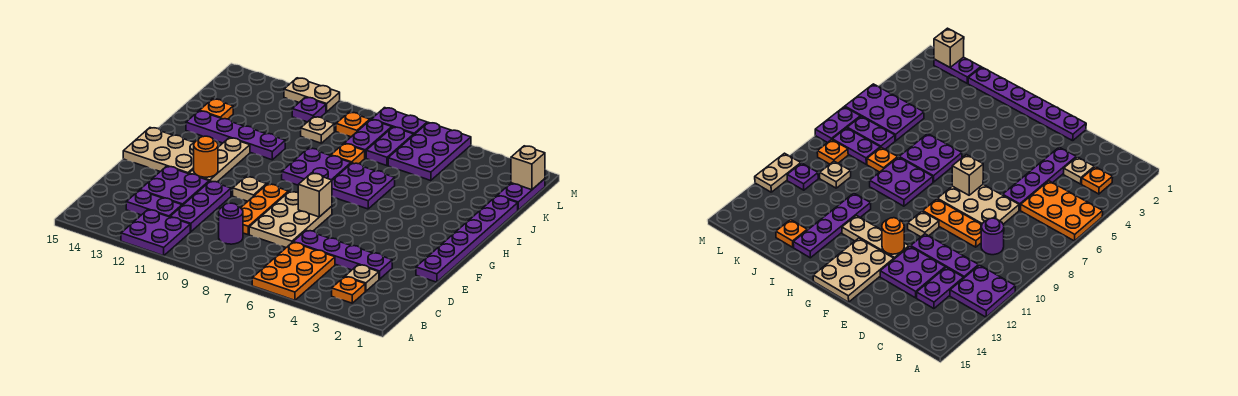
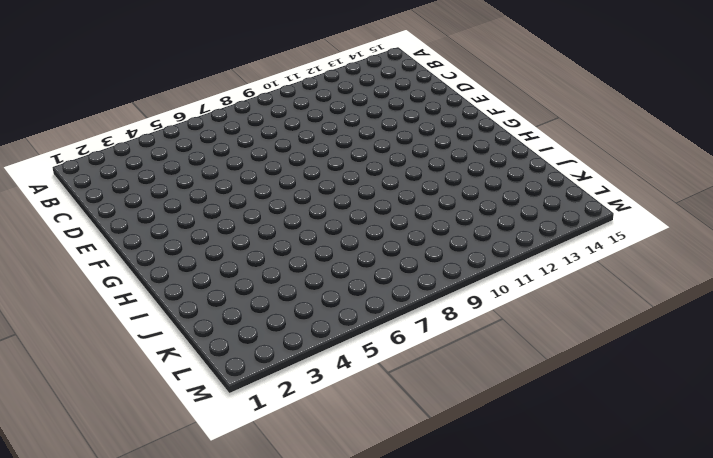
none -> orange plate A5:C6 level 1
none -> purple plate A11:B12 level 1
none -> orange plate B3 level 1
none -> tan plate C3 level 1

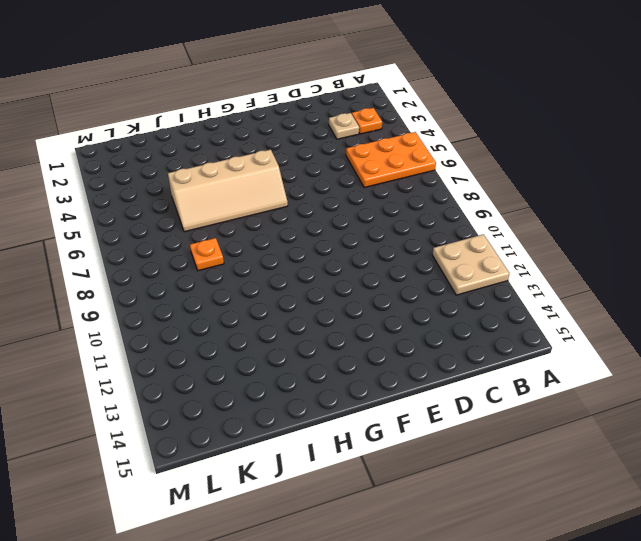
tan plate A11:B12 level 1 -> purple plate A11:B12 level 1
tan slope G5:J6 level 1 top 5 -> purple plate H6:I7 level 1
none -> purple round brick C9 level 1
none -> purple plate C11:E11 level 1
none -> purple plate C12:C13 level 1
none -> purple plate D3:D6 level 1

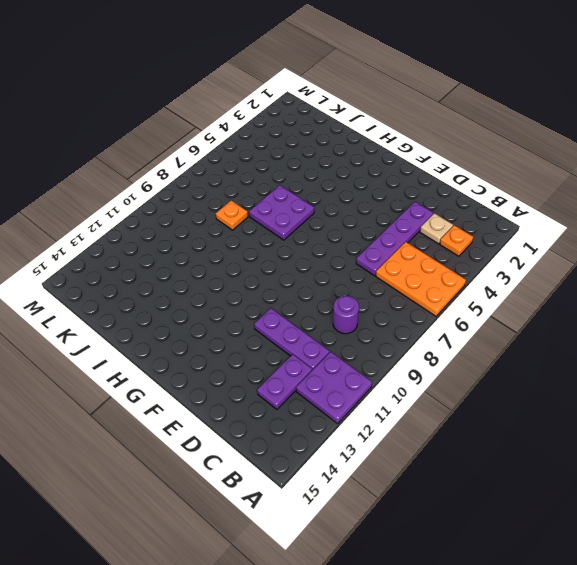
none -> tan plate D7:F8 level 1
none -> orange plate D9:F9 level 1
none -> purple plate D12:E13 level 1
none -> purple plate E1:J1 level 1

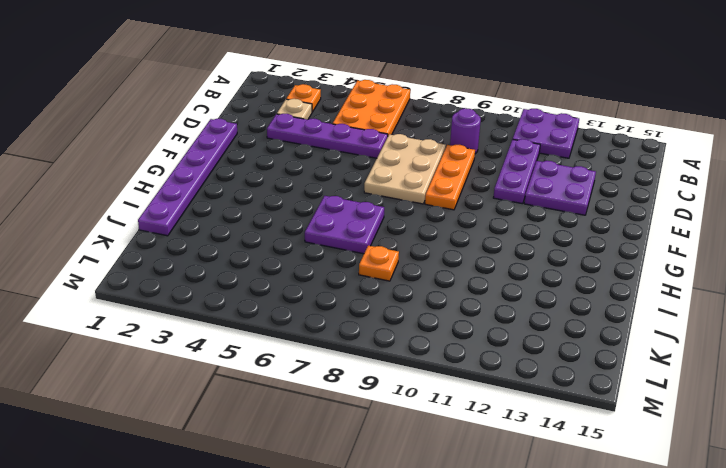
none -> purple plate C12:C13 level 1
none -> tan plate F10 level 1
none -> tan plate F12:H12 level 1
none -> tan plate F13:G15 level 1

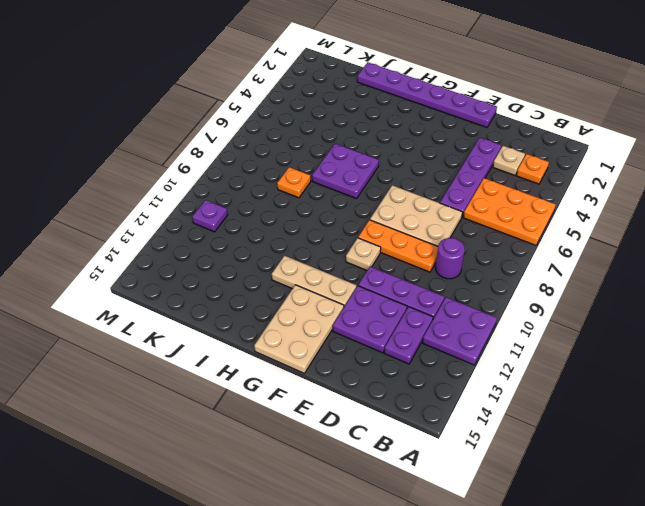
none -> purple plate H8:I9 level 1
none -> purple plate I11:I14 level 1
none -> orange plate J14 level 1
none -> purple plate K1:L1 level 1

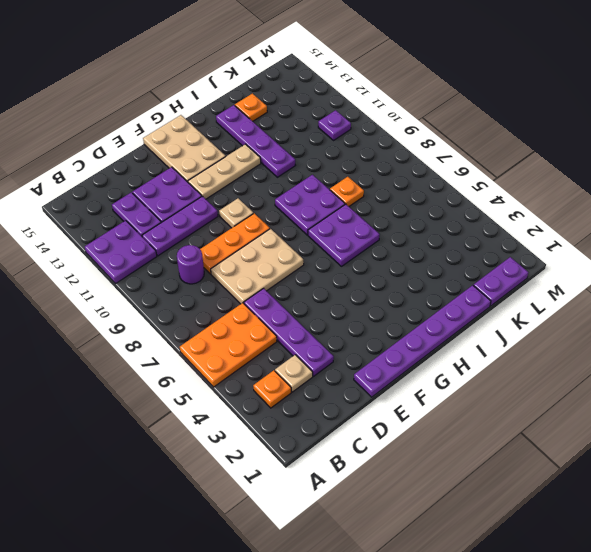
none -> purple plate K5:M6 level 1
none -> purple plate K7:L7 level 1
none -> purple plate K8:L8 level 1
none -> tan plate K10 level 1

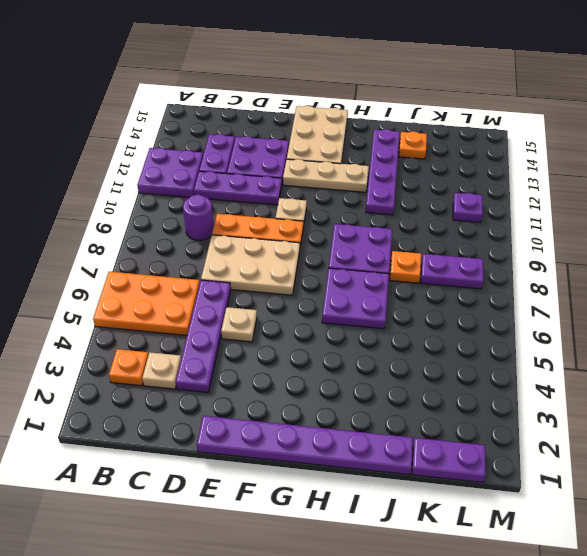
tan plate E5 level 1 -> tan plate K10 level 1
none -> purple plate K5:M6 level 1
none -> purple plate K7:L7 level 1
none -> orange plate L9 level 1
none -> purple plate M7:M8 level 1

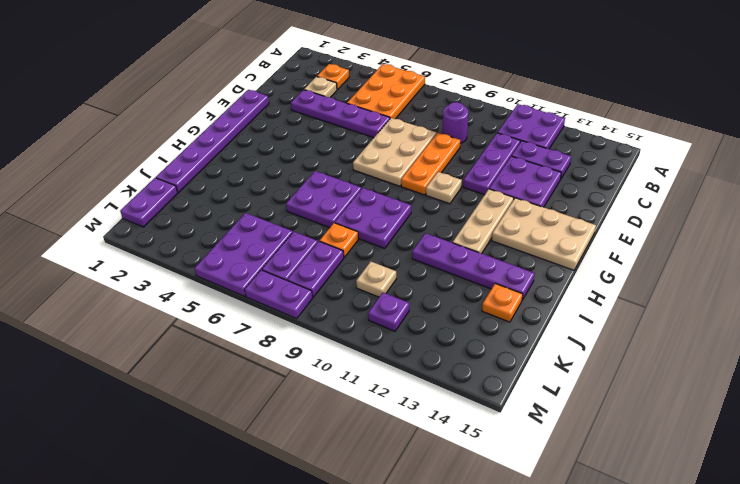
none -> orange plate L9 level 1
none -> tan plate M11:M12 level 1
none -> tan brick F7 level 2
none -> orange round brick F12 level 2

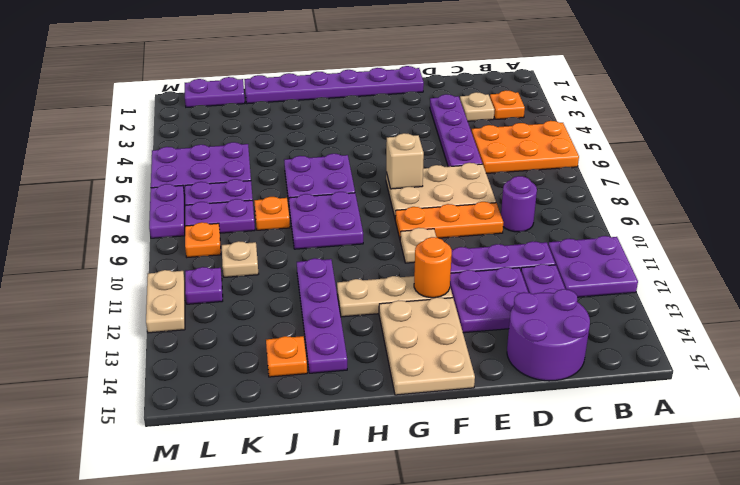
purple round brick C14:D15 level 1 -> none
none -> tan brick L1 level 2

